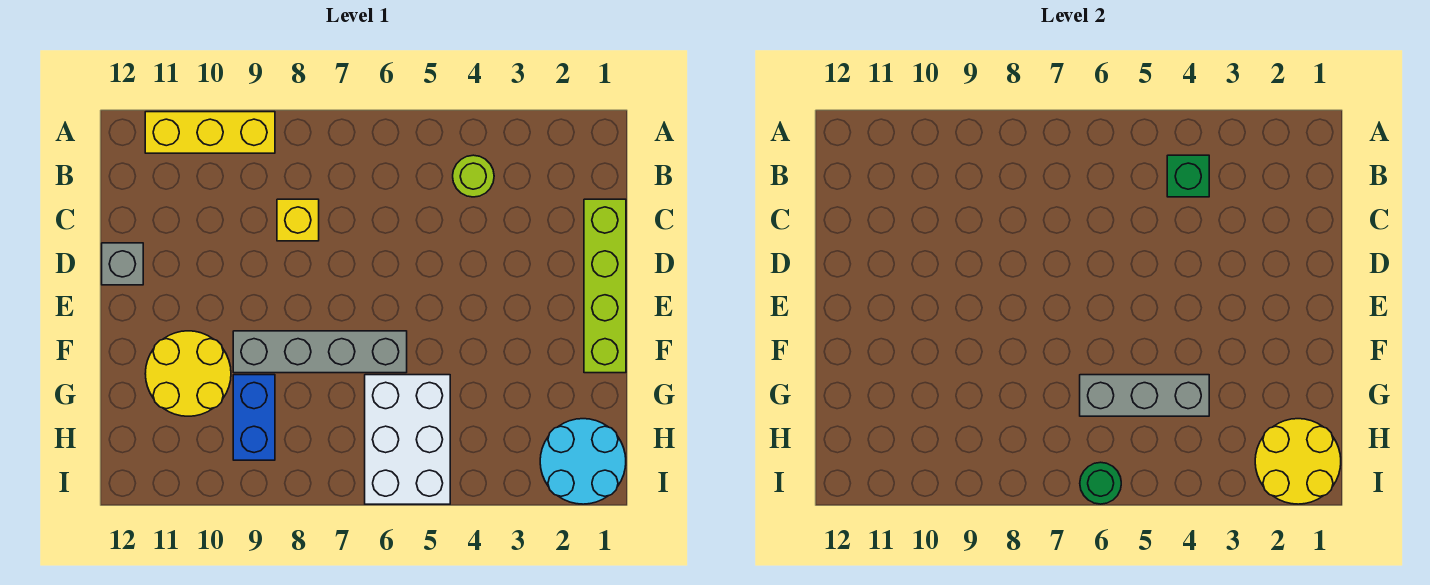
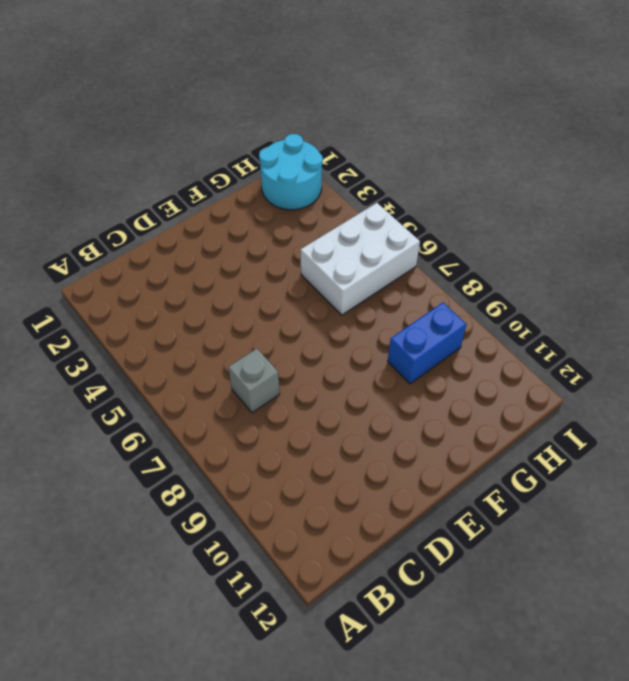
grey brick C7 level 1 -> grey brick D12 level 1
none -> yellow brick A9:A11 level 1
none -> lime round brick B4 level 1
none -> lime brick C1:F1 level 1

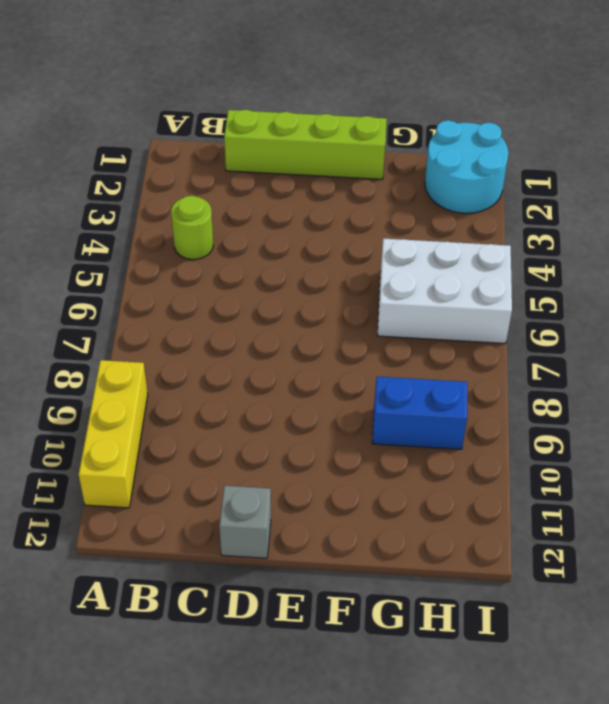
none -> yellow brick C8 level 1
none -> grey brick F6:F9 level 1
none -> yellow round brick F10:G11 level 1

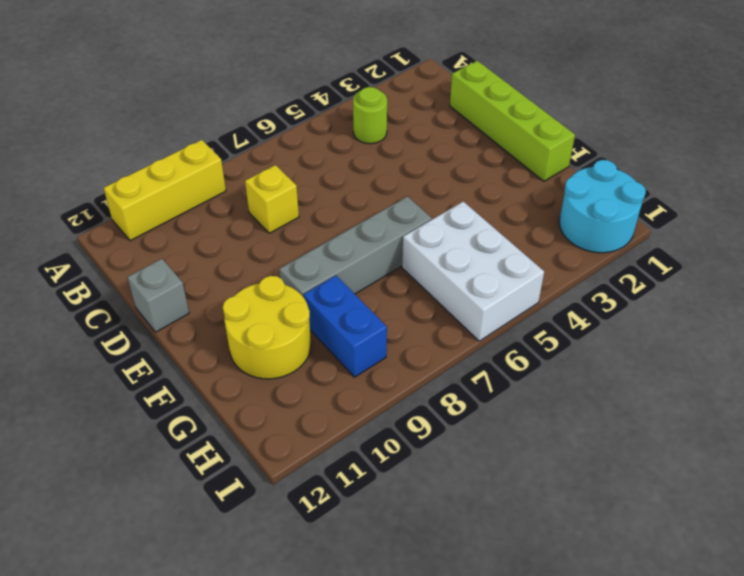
none -> green brick B4 level 2
none -> grey brick G4:G6 level 2
none -> yellow round brick H1:I2 level 2

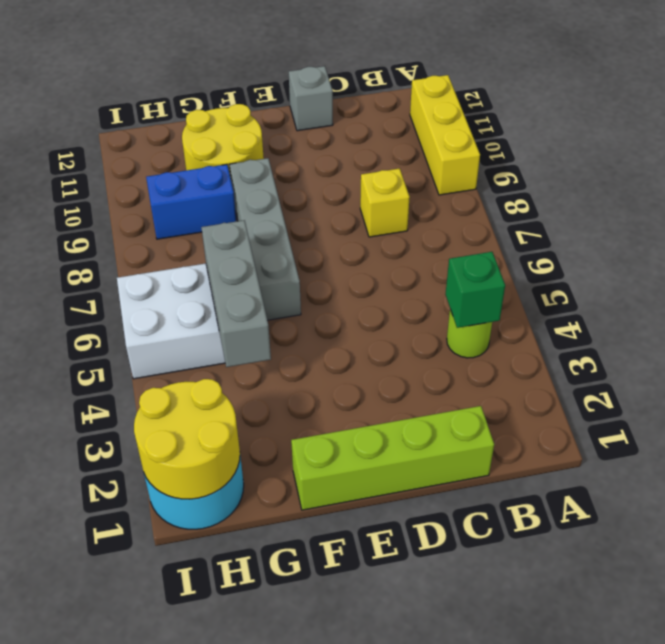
none -> green round brick I6 level 2

